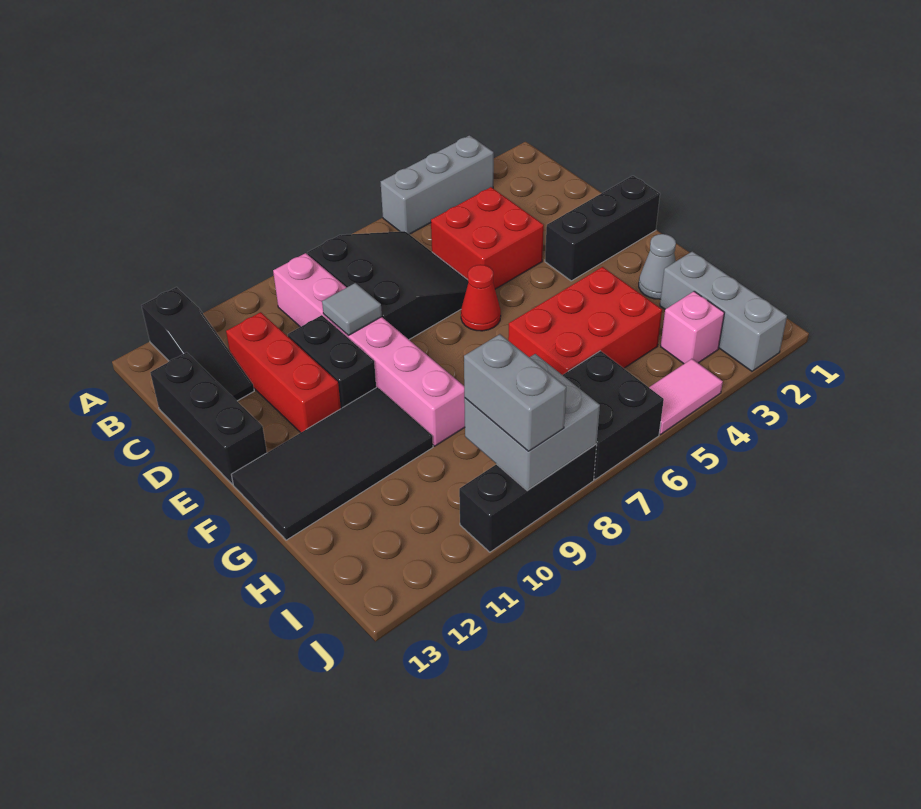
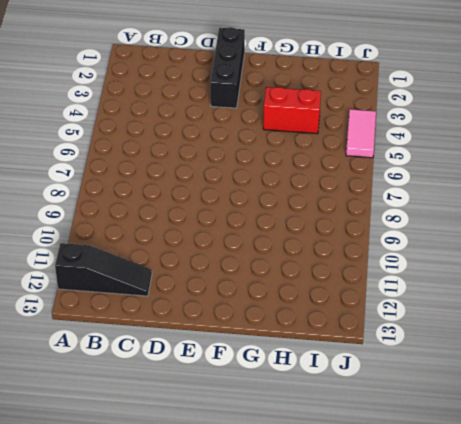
red brick G4:H4 level 1 -> red brick G4:H6 level 1
none -> grey brick A3:A5 level 1
none -> black slope B6:D8 level 1 top 8
none -> pink brick B9:G9 level 1

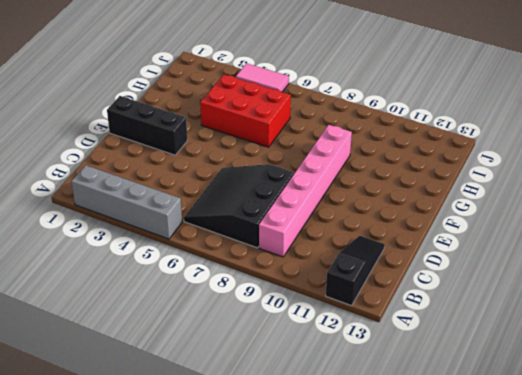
grey brick A2:A5 level 1 -> grey brick A3:A5 level 1
none -> red brick C4:D5 level 1
none -> red brick C11:E11 level 1
none -> black brick C13:E13 level 1

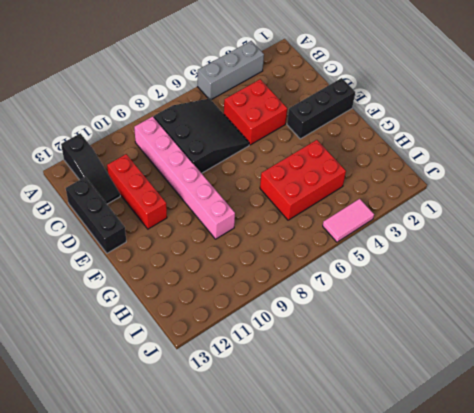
none -> black brick D10:E10 level 1
none -> red cone E6 level 1
none -> black tile F10:G13 level 1

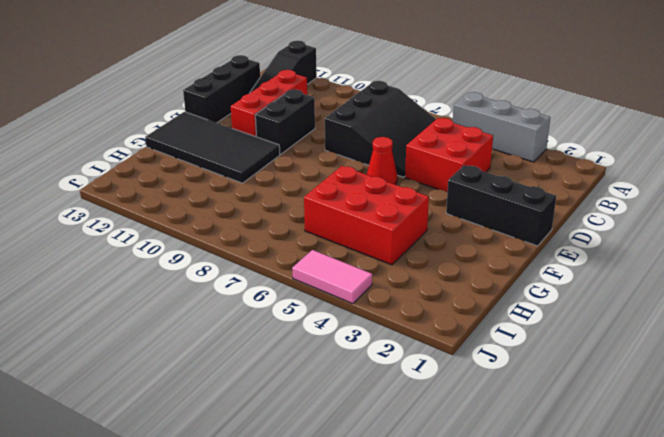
none -> pink brick B9:G9 level 1
none -> grey cone G2 level 1
none -> grey brick H2:J2 level 1

